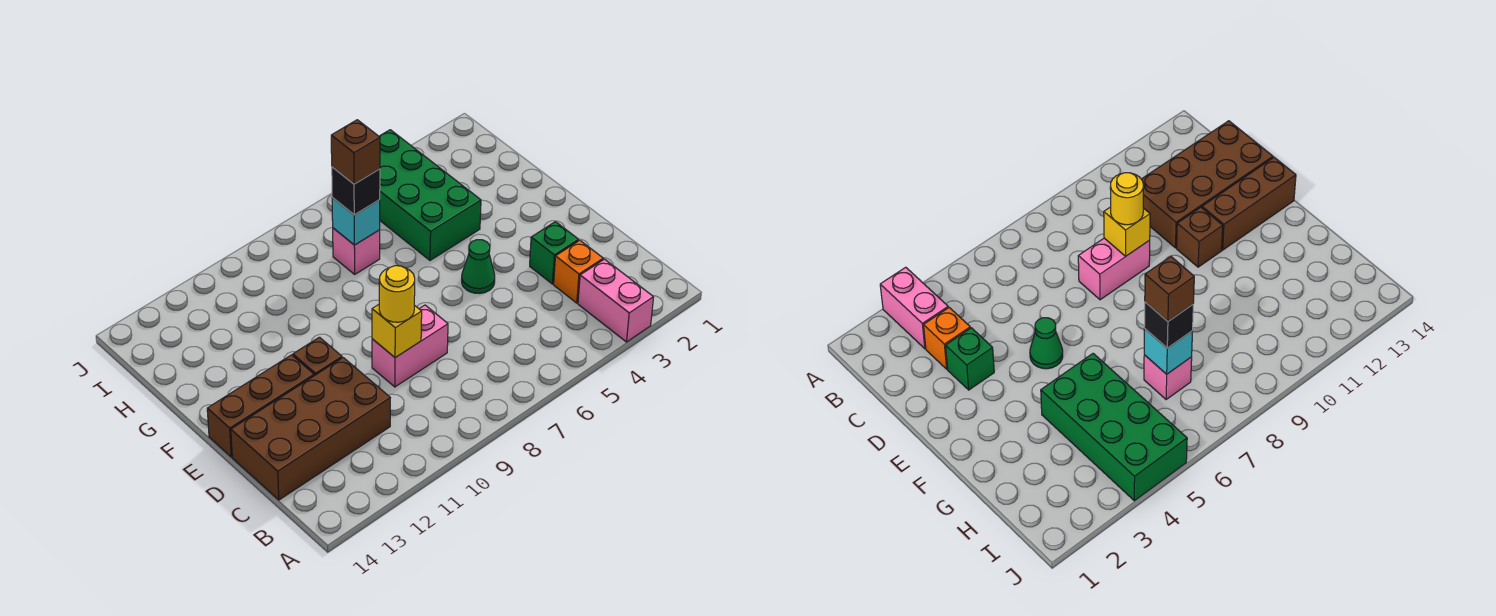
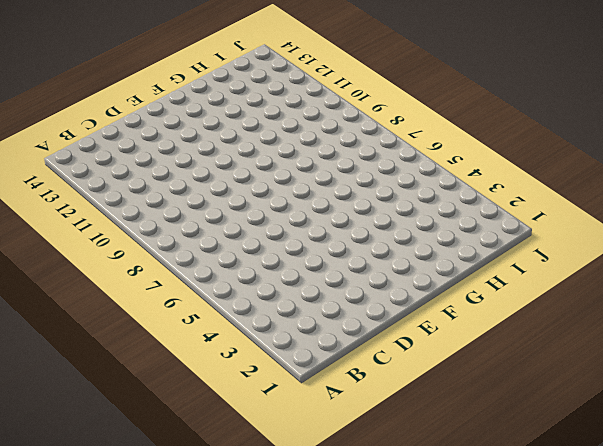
none -> pink brick A3:B3 level 1
none -> orange brick C3 level 1
none -> brown brick C11:D14 level 1

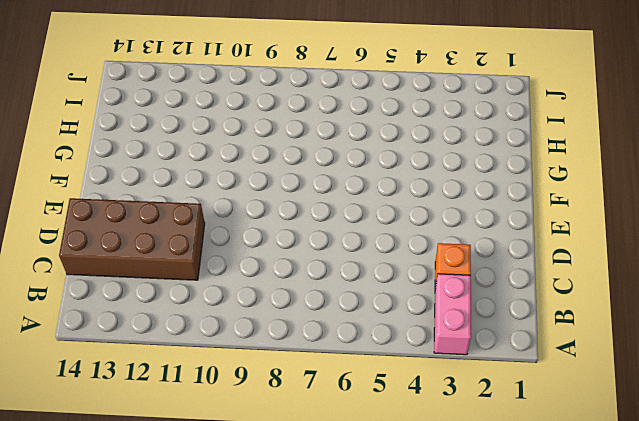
none -> green brick D3 level 1
none -> pink brick D8:D9 level 1
none -> green cone E5 level 1

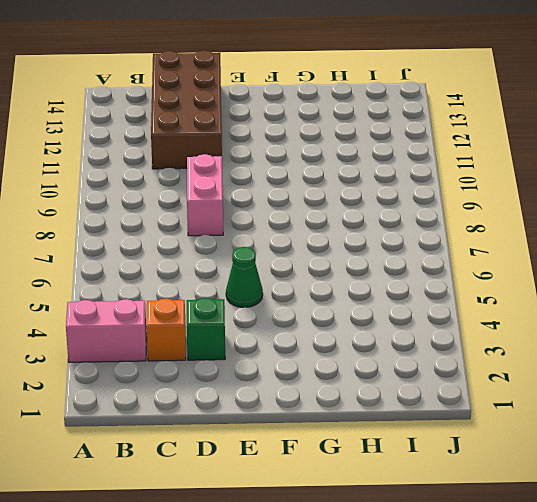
none -> brown brick E11 level 1
none -> brown brick E12:E14 level 1
none -> green brick G4:J5 level 1

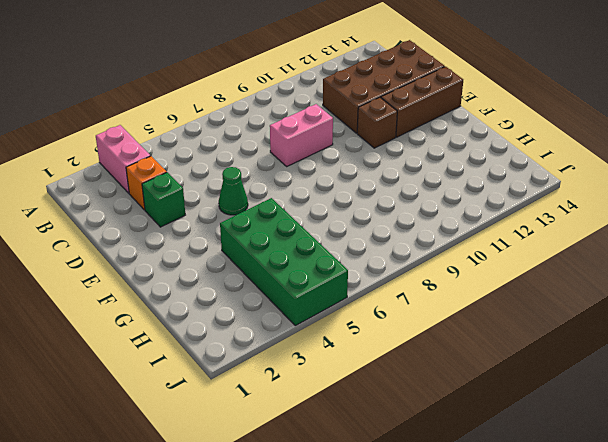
none -> pink brick H7 level 1
none -> yellow brick D9 level 2
none -> cyan brick H7 level 2

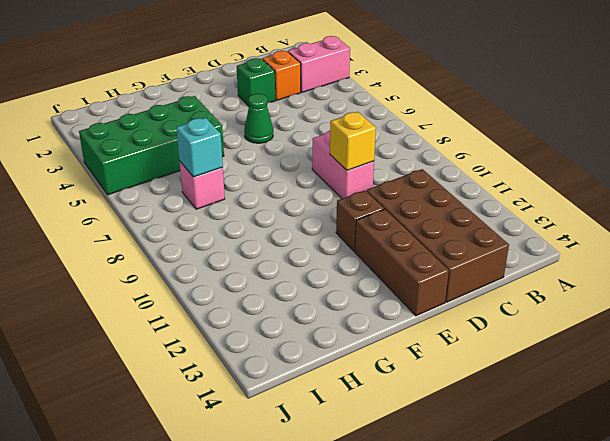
none -> yellow round brick D9 level 3
none -> black brick H7 level 3
none -> brown brick H7 level 4

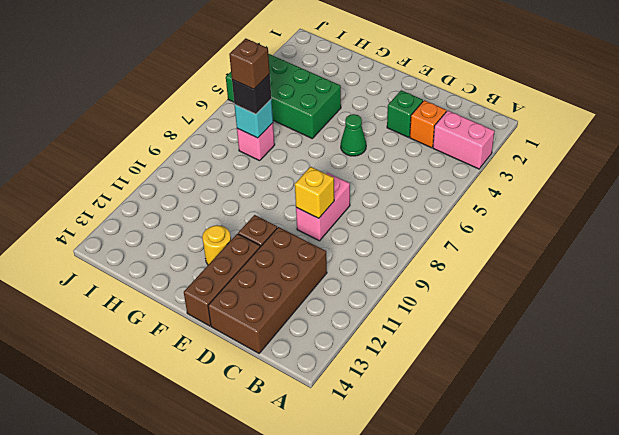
yellow round brick F12 level 1 -> yellow round brick D9 level 3

